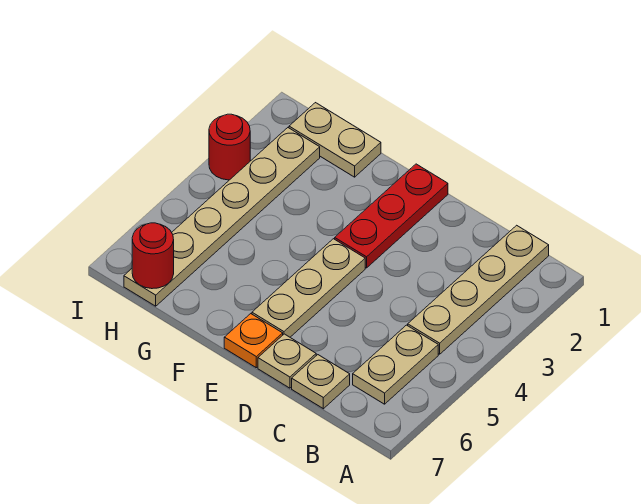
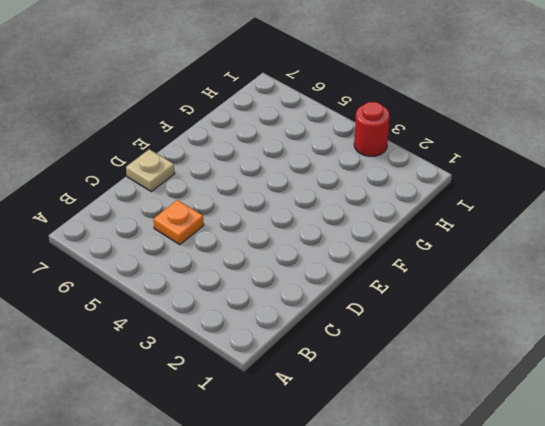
orange plate C5 level 1 -> orange plate E7 level 1
none -> tan plate B1:B4 level 1
none -> tan plate B5:B6 level 1

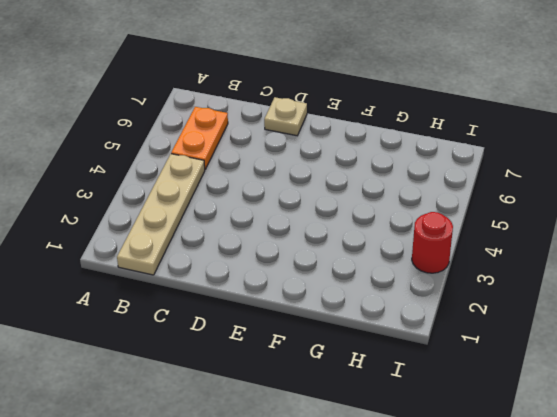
orange plate B5:B6 level 1 -> tan plate B5:B6 level 1
none -> tan plate C7 level 1
none -> red plate E1:E3 level 1

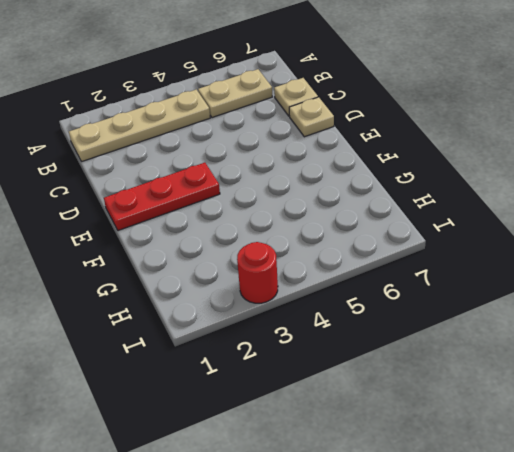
none -> tan plate E4:E6 level 1
none -> orange plate E7 level 1

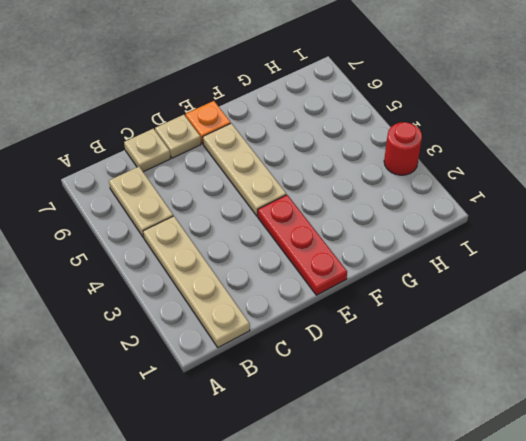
none -> tan plate G1:H1 level 1
none -> tan plate H2:H7 level 1

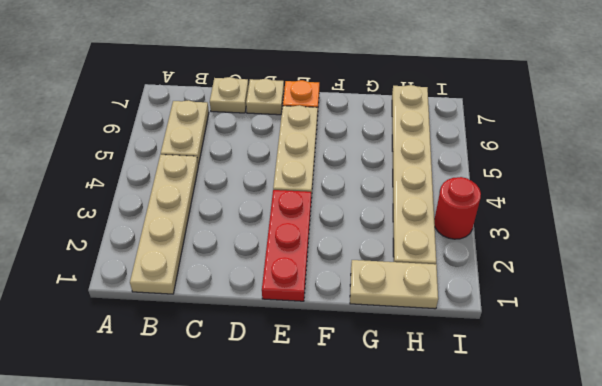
none -> red round brick H7 level 2

